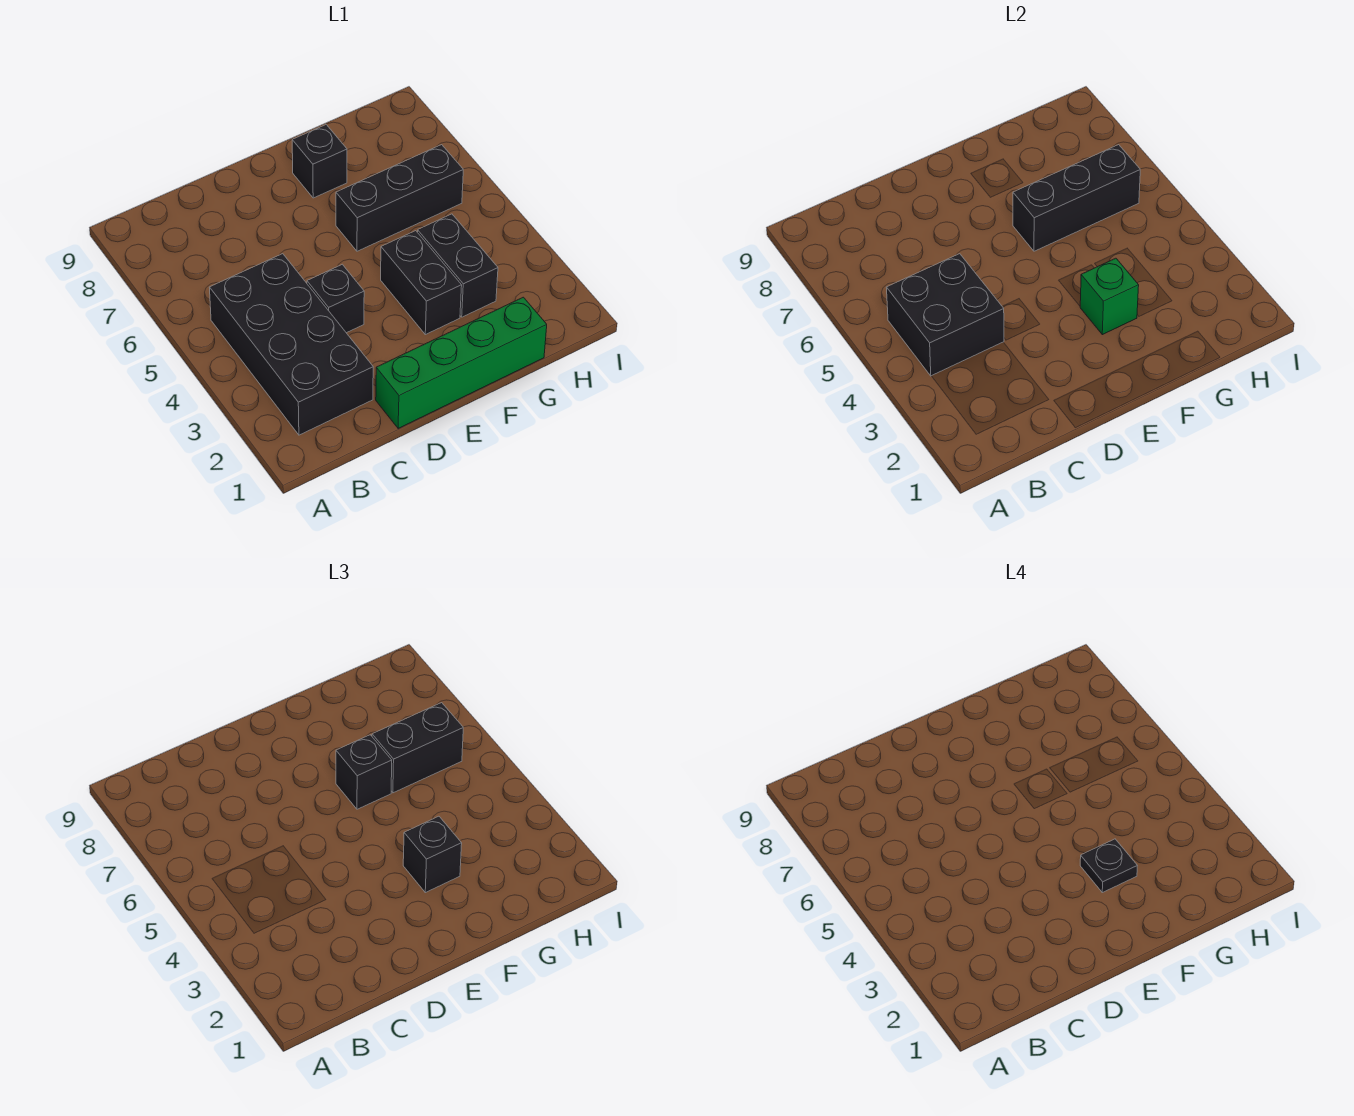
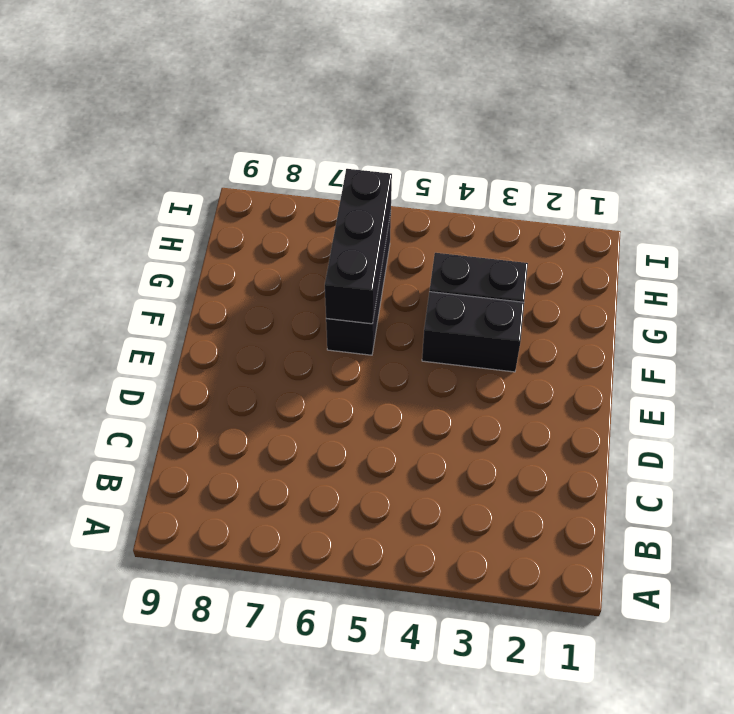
none -> black brick B2:C5 level 1
none -> green brick D1:G1 level 1
none -> black brick D4 level 1

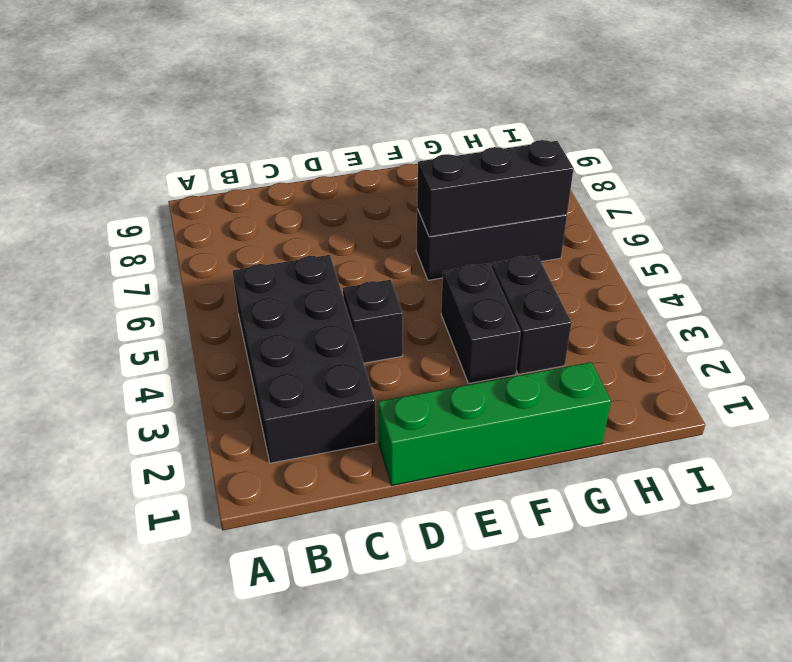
none -> black brick F8 level 1
none -> black brick B4:C5 level 2
none -> green brick F3 level 2

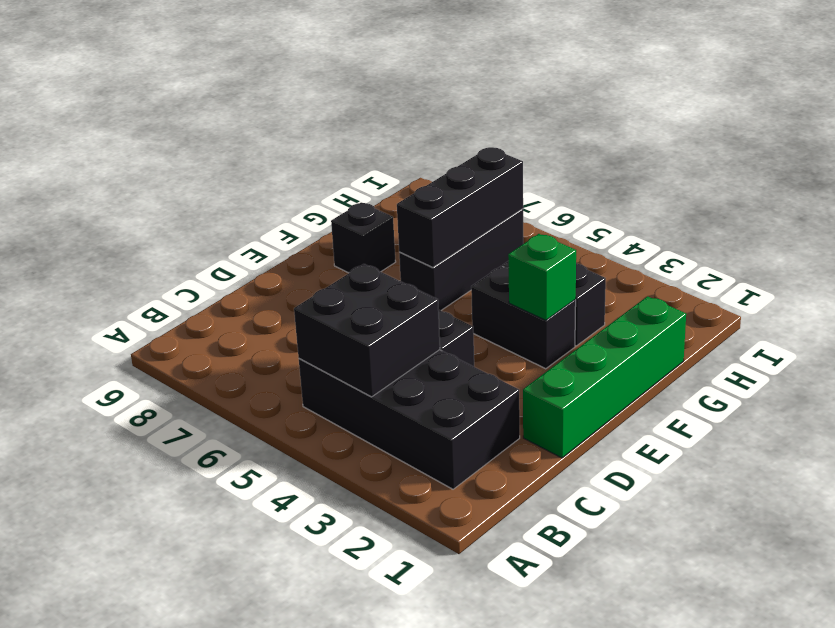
none -> black brick F3 level 3
none -> black brick F6 level 3
none -> black brick G6:H6 level 3

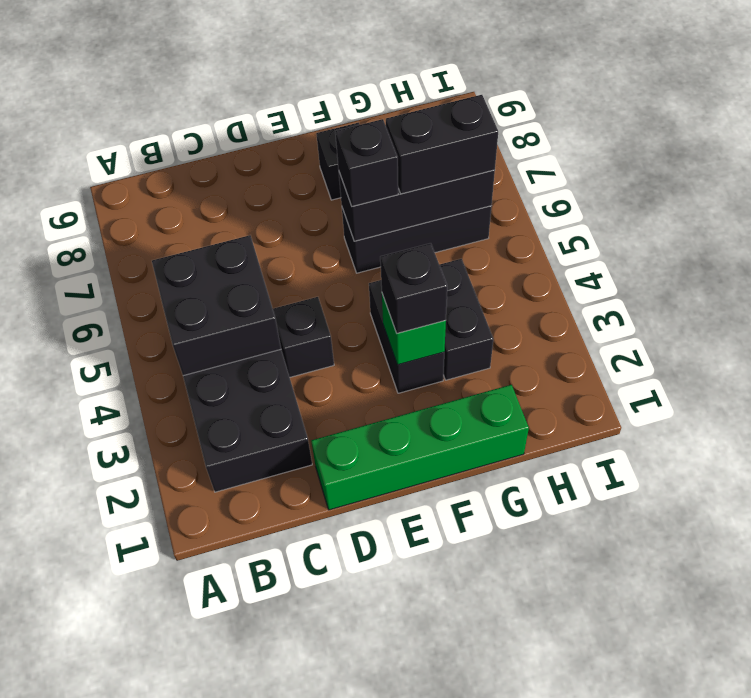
none -> black plate F3 level 4

